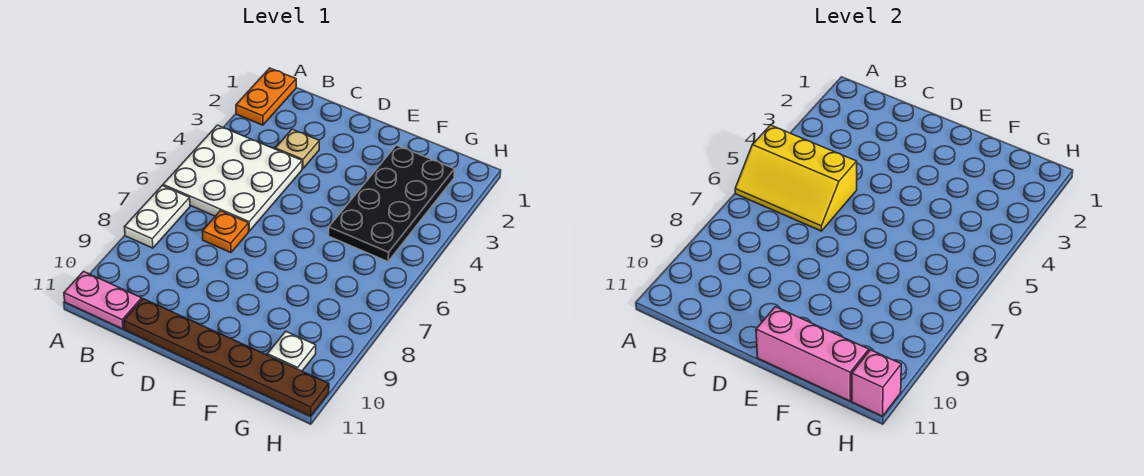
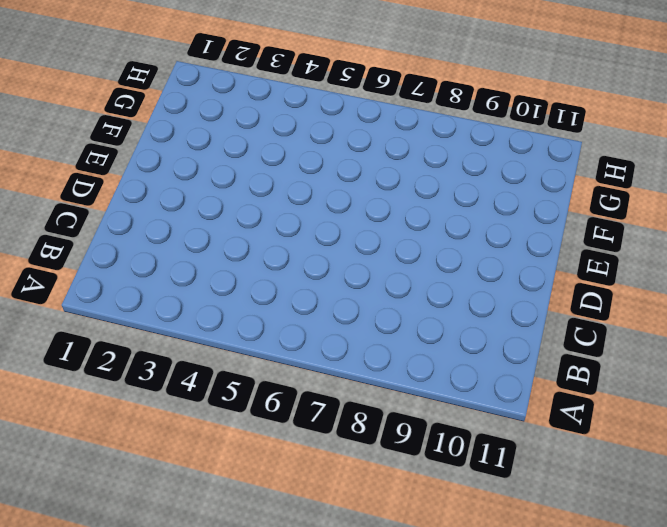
none -> orange plate A1:A2 level 1
none -> white plate A4:C6 level 1
none -> white plate A7:A8 level 1

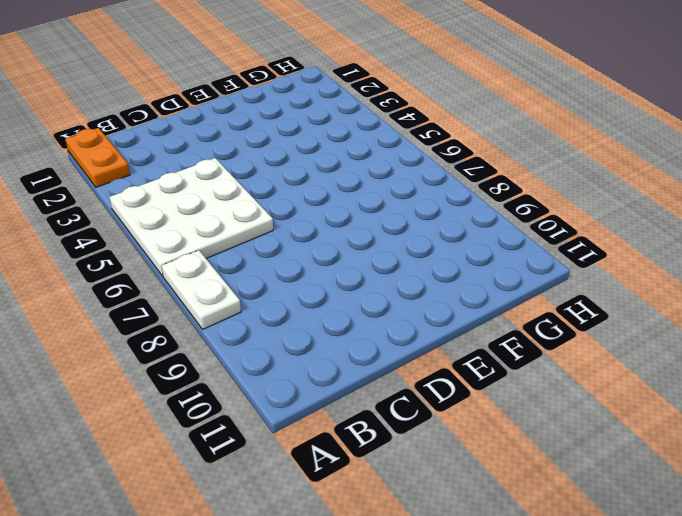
none -> pink plate A11:B11 level 1
none -> tan plate C3 level 1
none -> orange plate C7 level 1

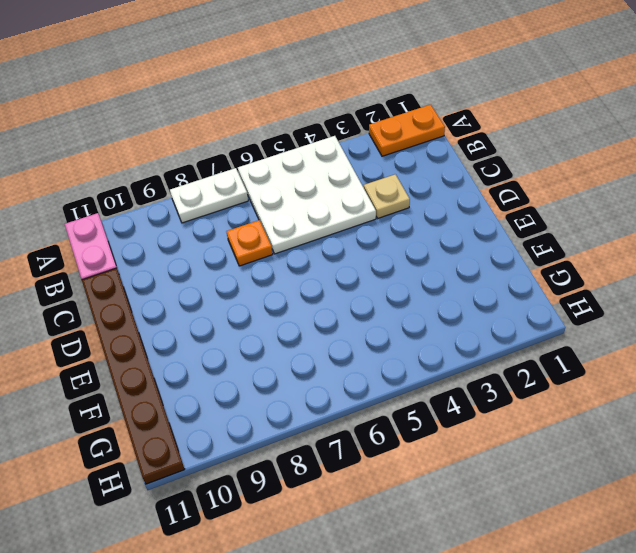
none -> black plate F2:G5 level 1
none -> white plate G10 level 1
none -> yellow slope A5:C6 level 2 top 5

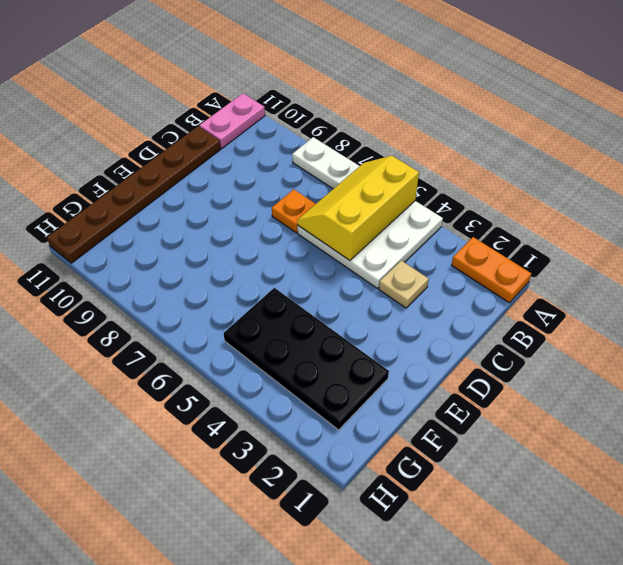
none -> white plate G10 level 1
none -> pink brick E11:G11 level 2
none -> pink brick H11 level 2

